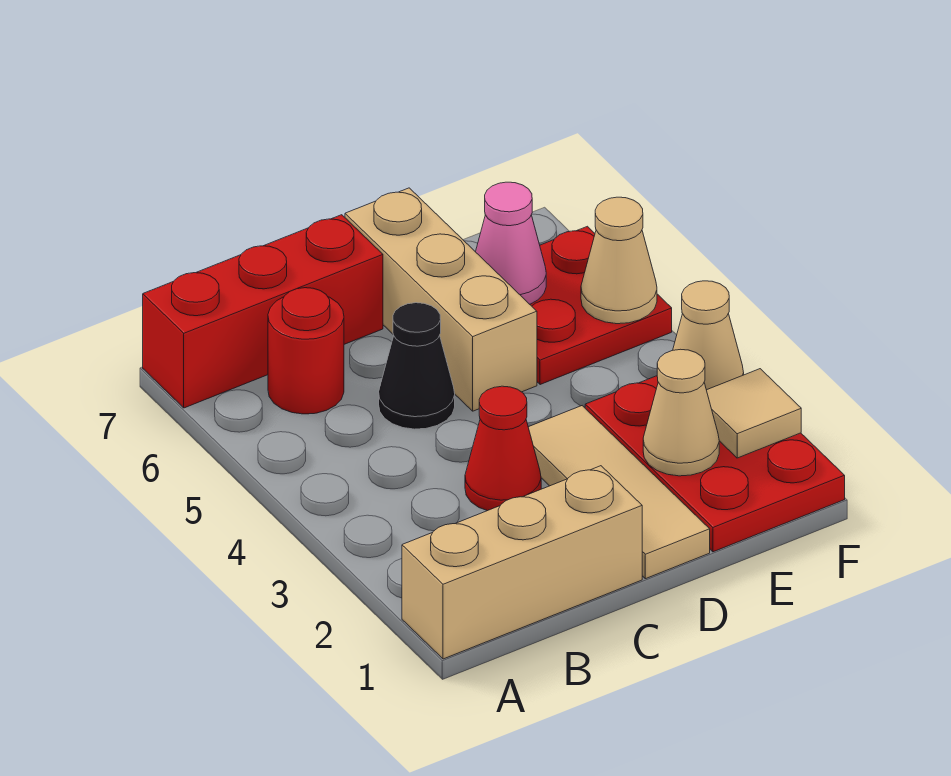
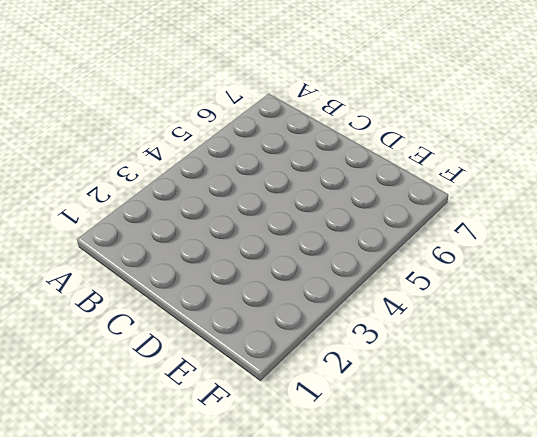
none -> tan brick A1:C1 level 1
none -> red brick A7:C7 level 1
none -> red round brick B6 level 1

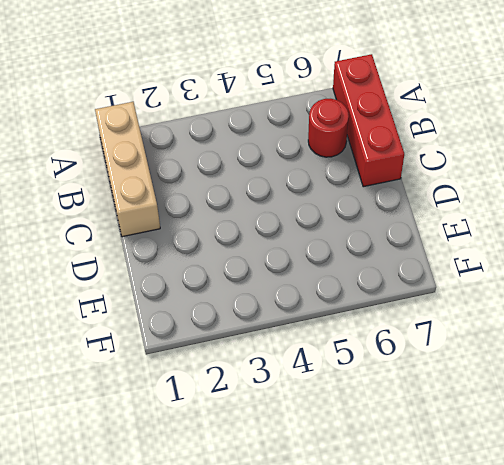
none -> red cone C3 level 1
none -> black cone C5 level 1
none -> tan tile D1:D3 level 1

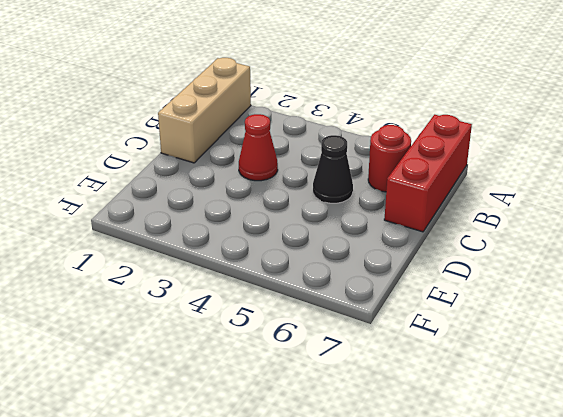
none -> tan tile D1:D3 level 1
none -> tan brick D5:D7 level 1
none -> red plate E1:F3 level 1

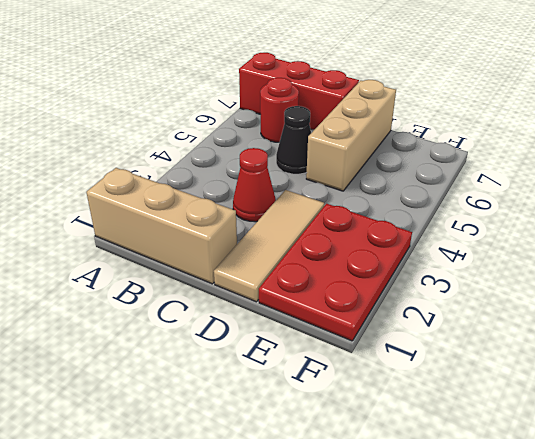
none -> red plate E5:F6 level 1
none -> tan cone E2 level 2
none -> pink cone E6 level 2

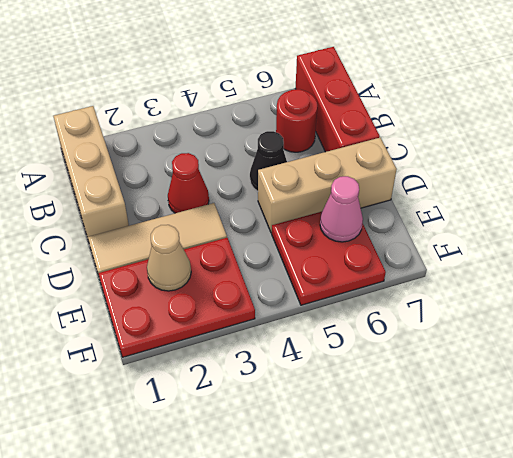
none -> tan tile F2 level 2
none -> tan cone F3 level 2
none -> tan cone F5 level 2

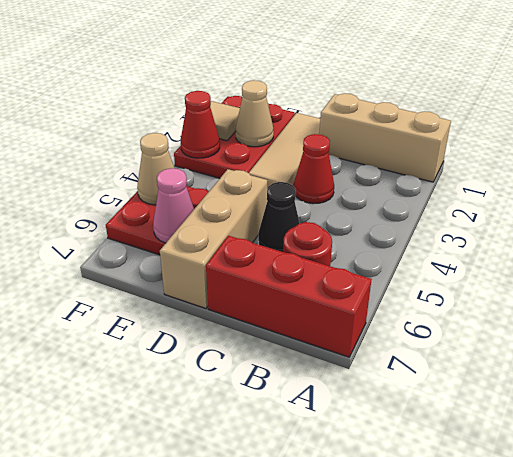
red cone F3 level 2 -> tan cone F3 level 2

